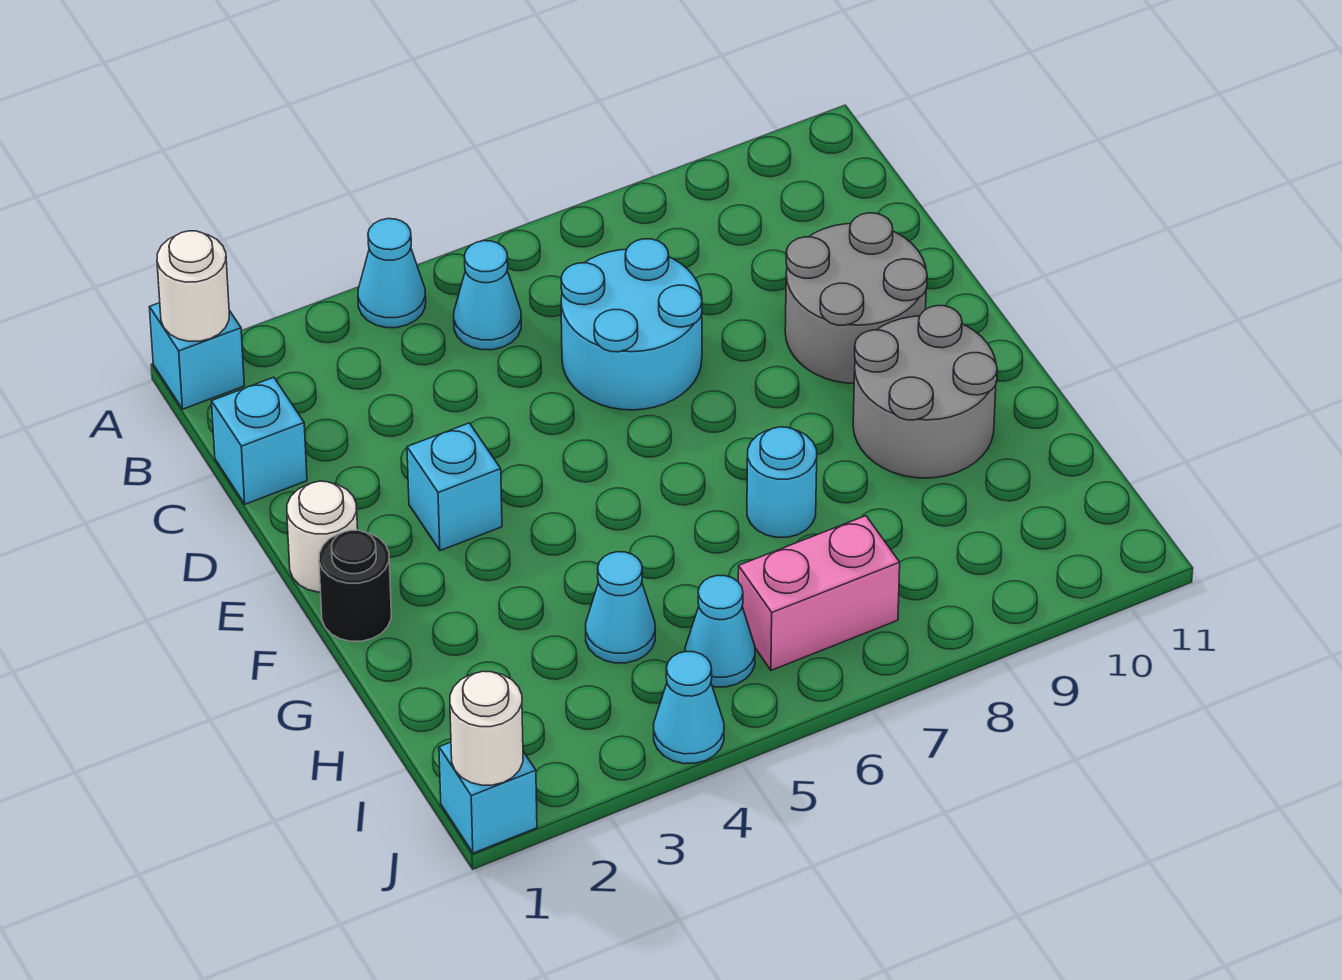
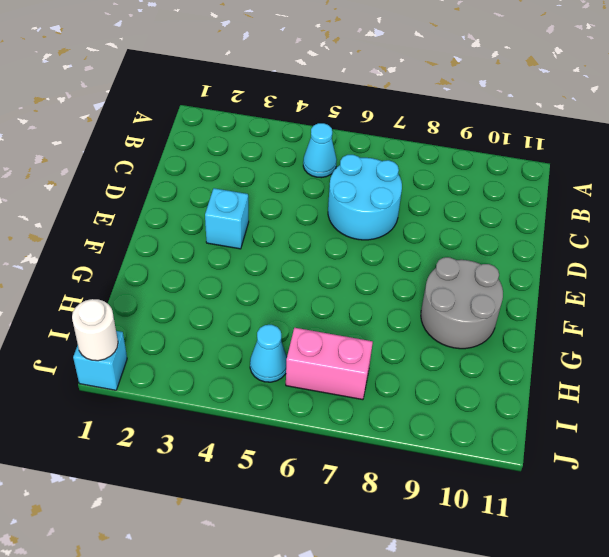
none -> cyan brick A1 level 1
none -> cyan cone A4 level 1
none -> cyan brick C1 level 1

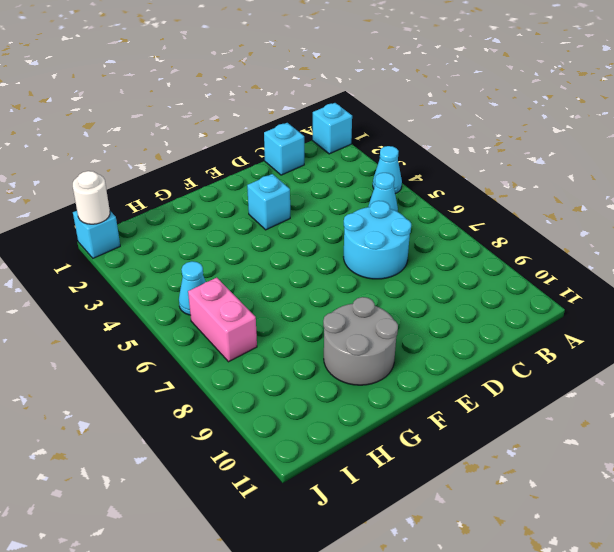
none -> grey round brick D9:E10 level 1
none -> white round brick E1 level 1
none -> black round brick F1 level 1

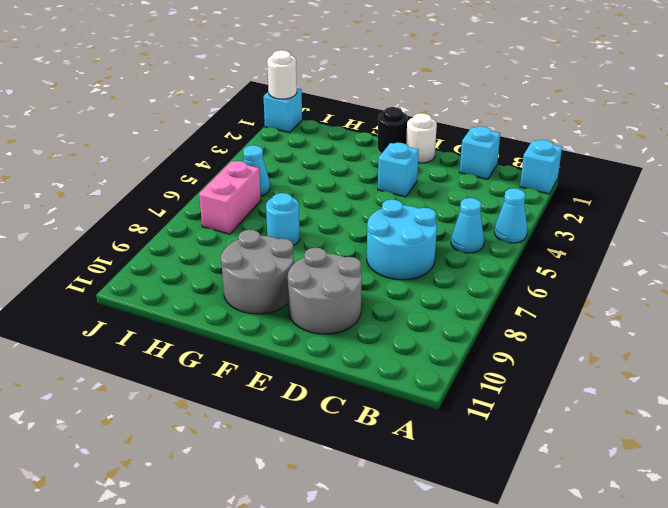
none -> cyan cone H4 level 1
none -> cyan cone J4 level 1
none -> white round brick A1 level 2

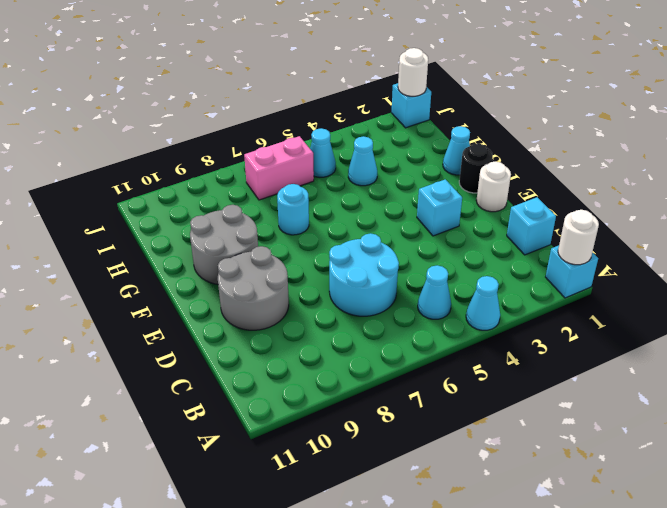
cyan cone G1 level 1 -> cyan cone J4 level 1

